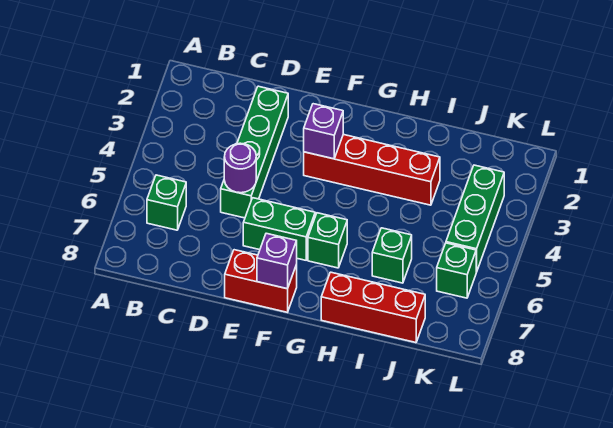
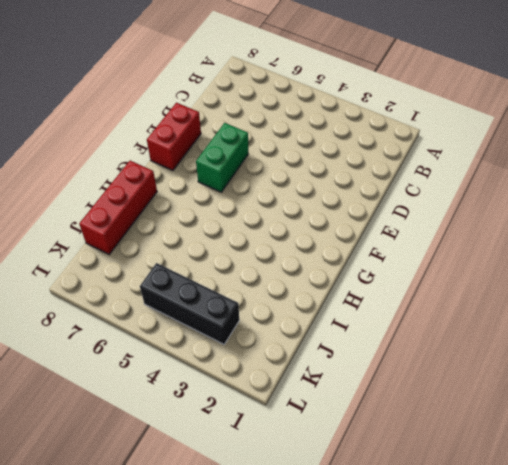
black brick K3:K5 level 1 -> green brick K3:K5 level 1
none -> green brick B6 level 1
none -> green brick D2:D5 level 1
none -> red brick F3:I3 level 1

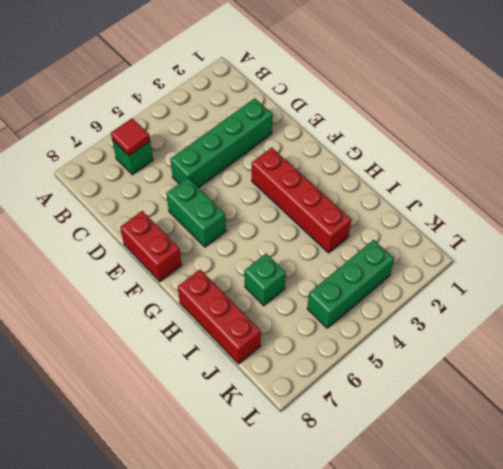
red tile B6 level 2 -> none
none -> green brick G6 level 1
none -> green brick K6 level 1
none -> purple round brick D5 level 2

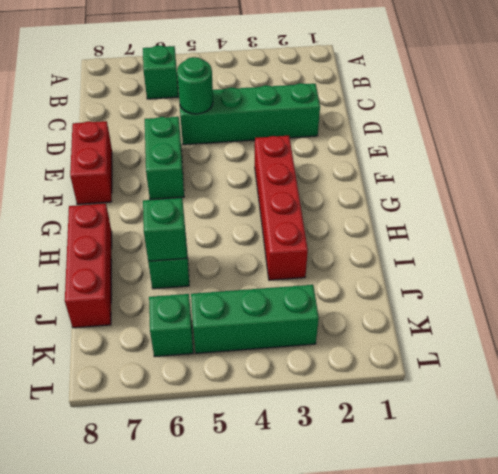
green round brick D5 level 2 -> purple round brick D5 level 2
green brick I6 level 2 -> green brick G6 level 1
none -> purple brick F3 level 2
none -> purple brick F8 level 2

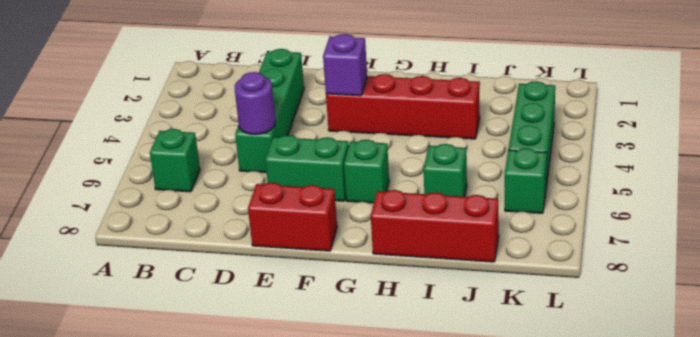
none -> purple brick F8 level 2

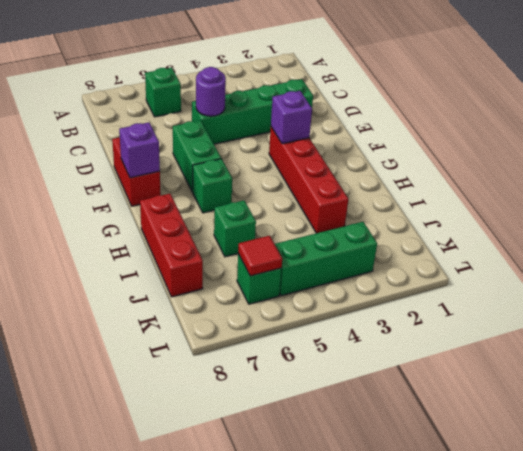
red tile K6 level 2 -> none

